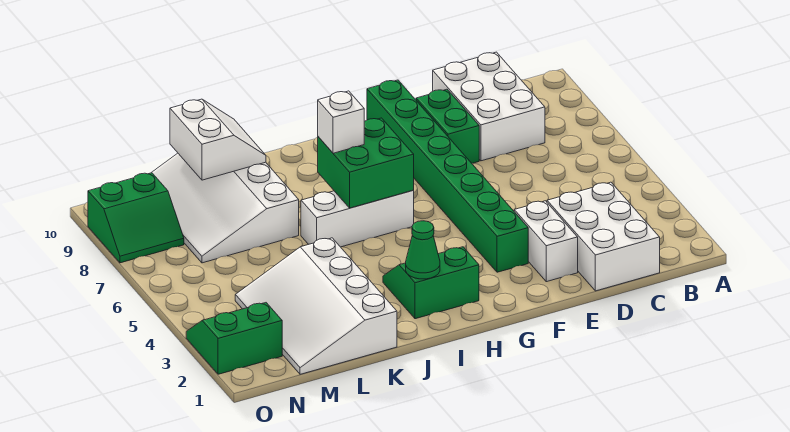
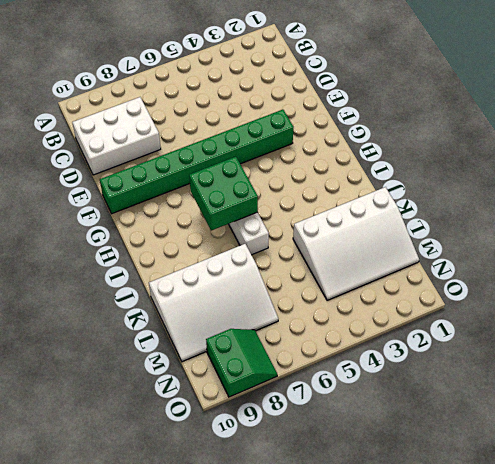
none -> white brick C1:D3 level 1
none -> white brick E2:E3 level 1
none -> green brick E8:E9 level 1

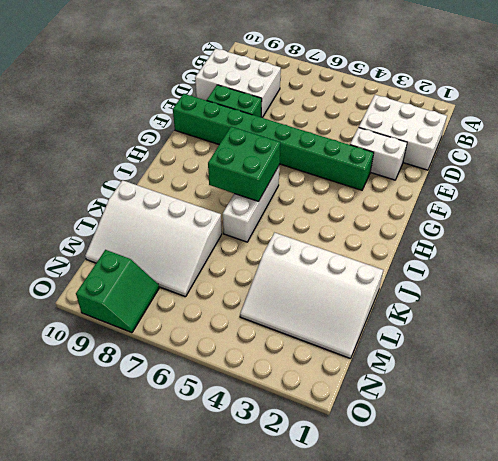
none -> green slope H2:I3 level 1 top 2
none -> green slope N2:O3 level 1 top 2
none -> green cone I2 level 2

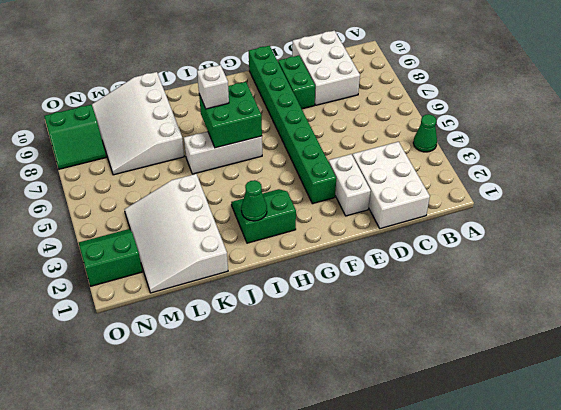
green cone A4 level 1 -> none
none -> white slope K9:L10 level 2 top L

